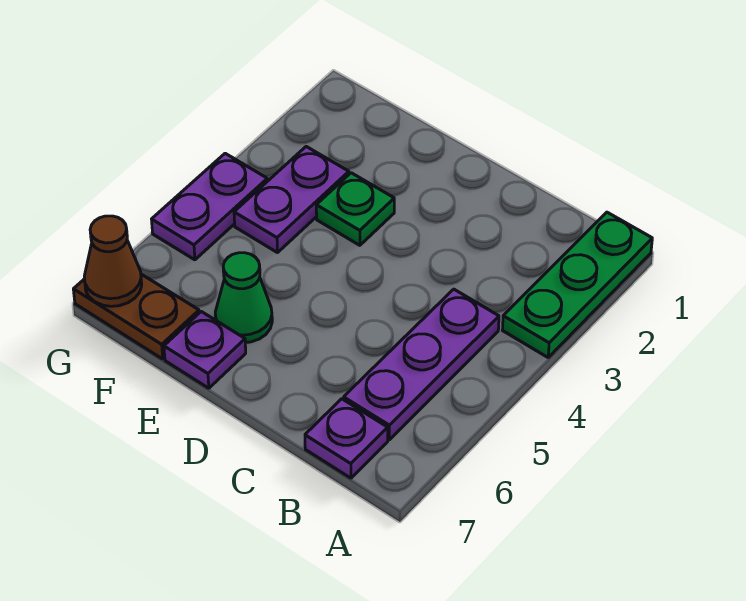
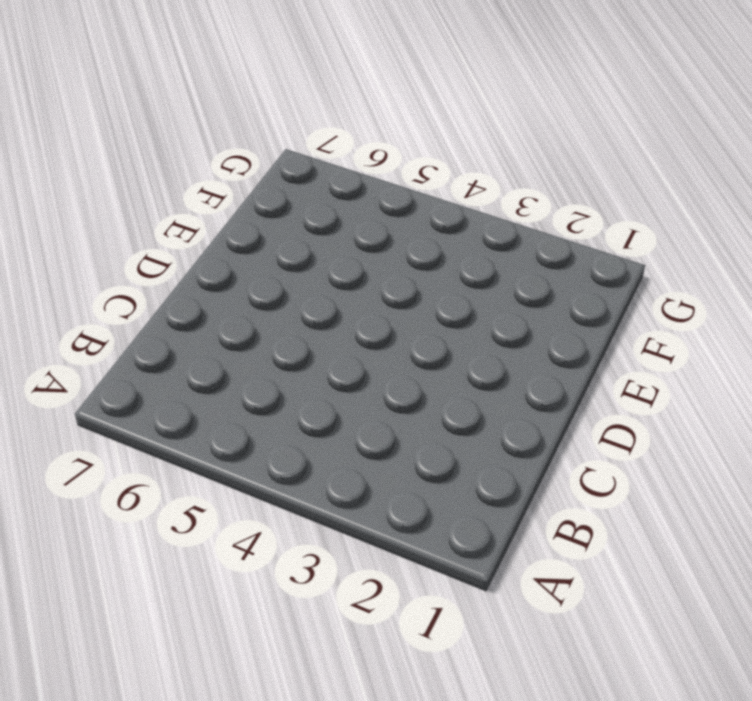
none -> green plate A1:A3 level 1
none -> purple plate B4:B6 level 1

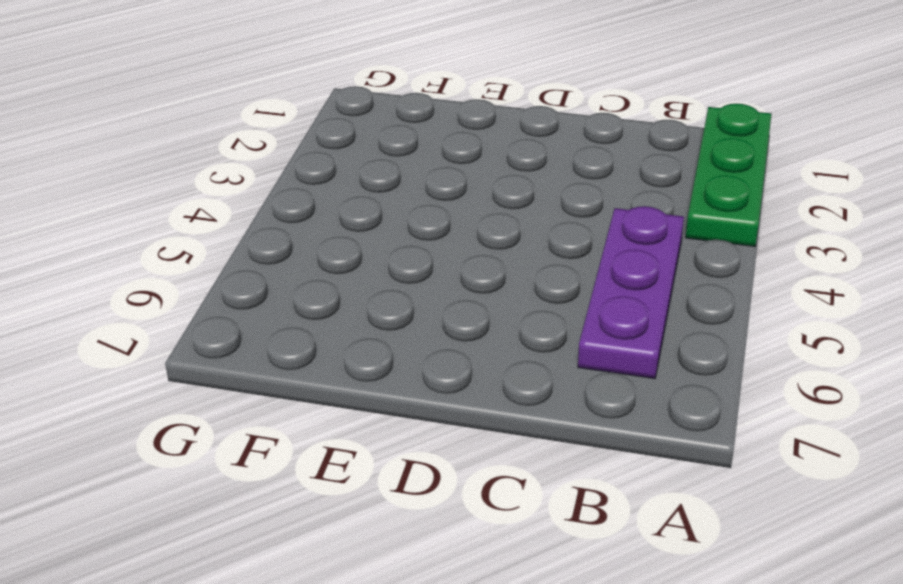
none -> purple plate B7 level 1
none -> green plate E3 level 1

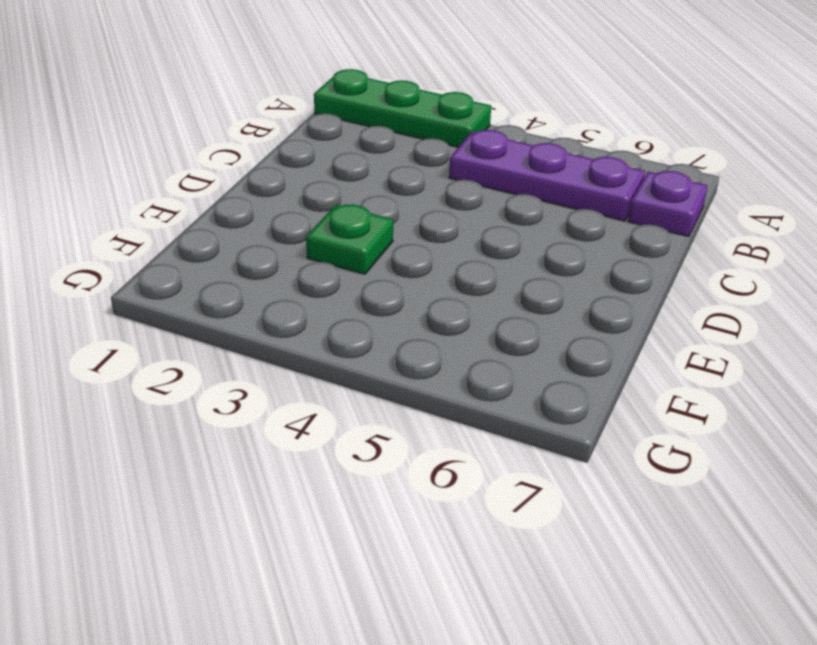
none -> green cone E6 level 1
none -> purple plate E7 level 1

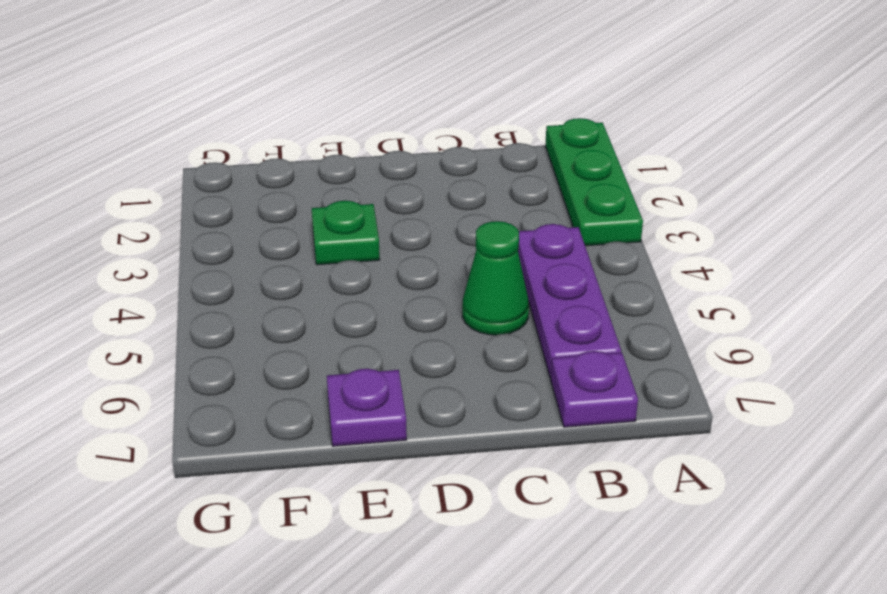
green cone C5 level 1 -> green cone E6 level 1
none -> purple plate F3:F4 level 1
none -> brown plate F7:G7 level 1

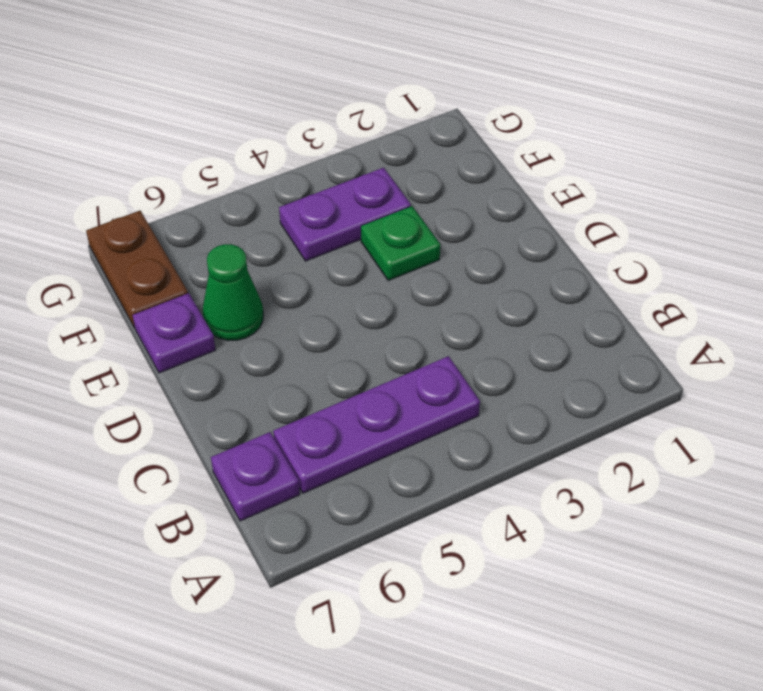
none -> green plate A1:A3 level 1
none -> purple plate G4:G5 level 1

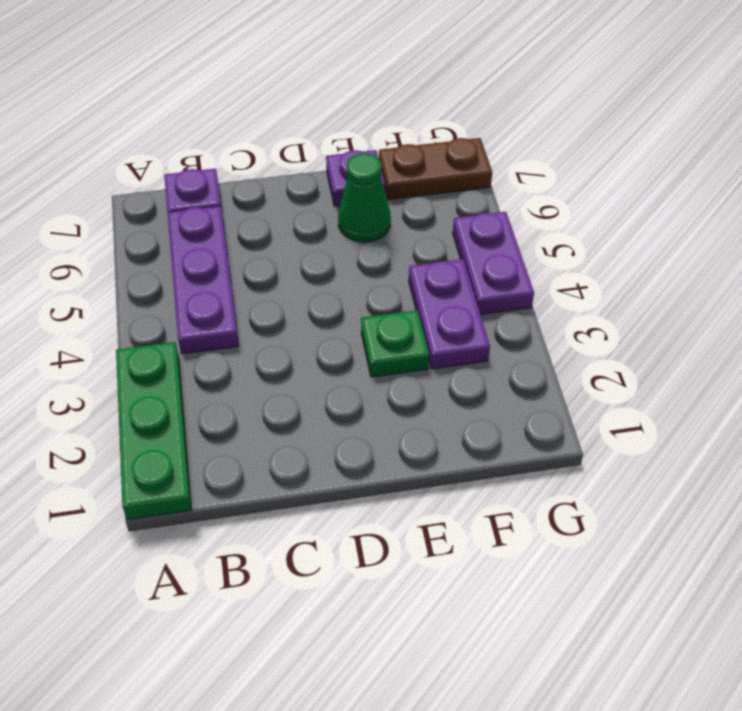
none -> brown cone G7 level 2

